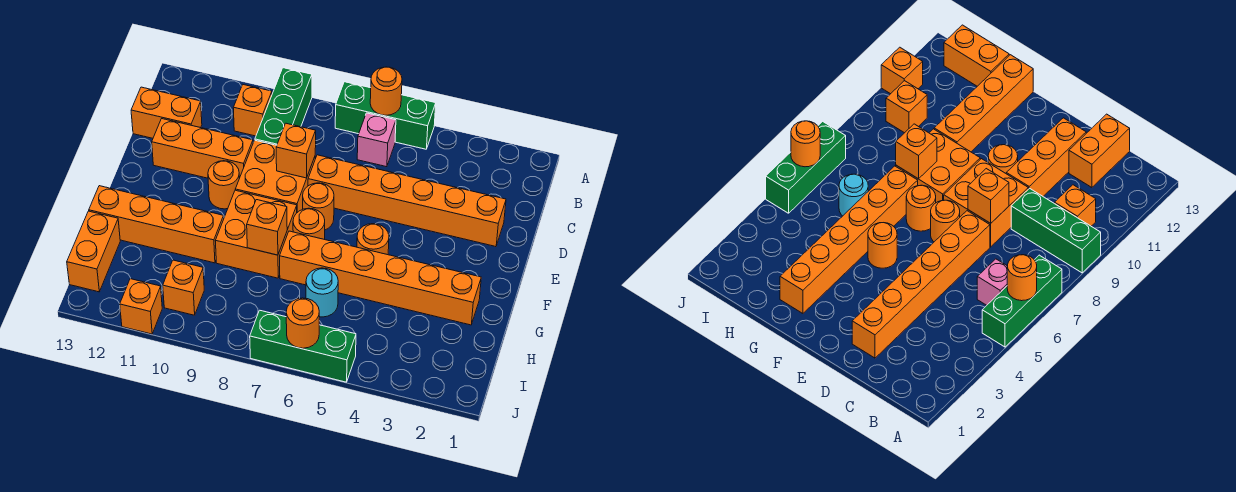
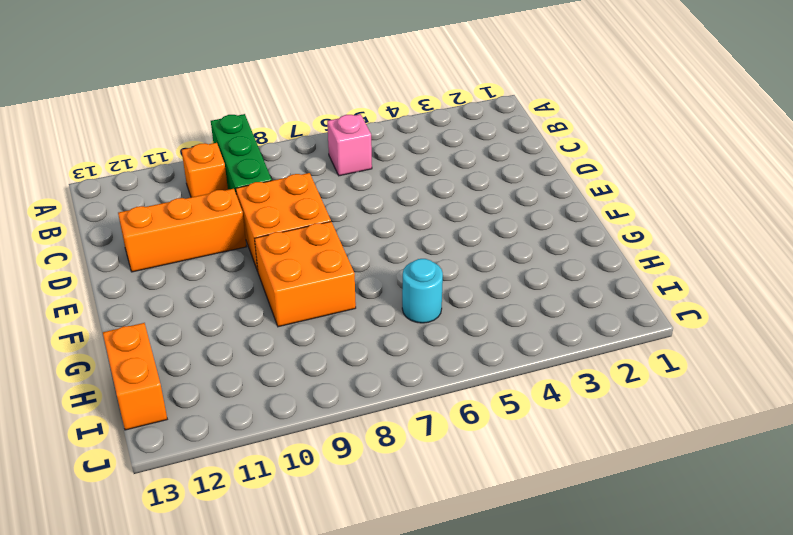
none -> green brick A5:A7 level 1
none -> orange brick C12:C13 level 1
none -> orange brick D2:D7 level 1

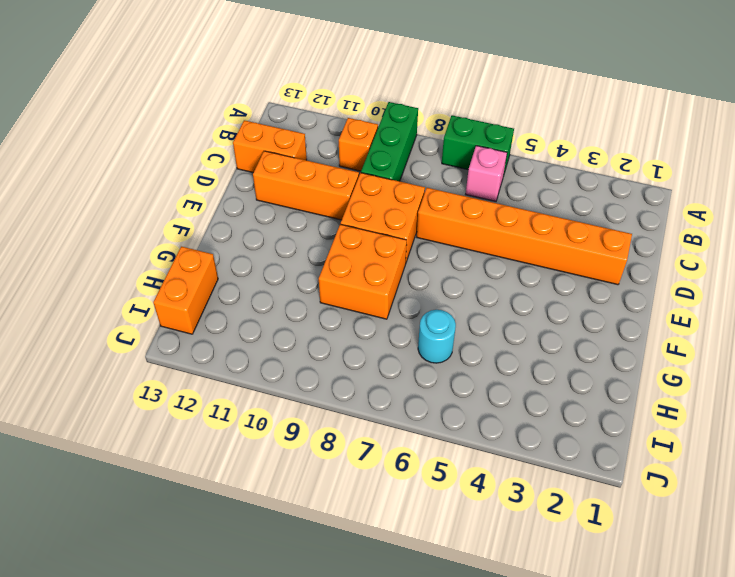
green brick A6:A7 level 1 -> green brick A5:A7 level 1
none -> orange round brick E7 level 1
none -> orange round brick E10 level 1
none -> orange round brick F5 level 1

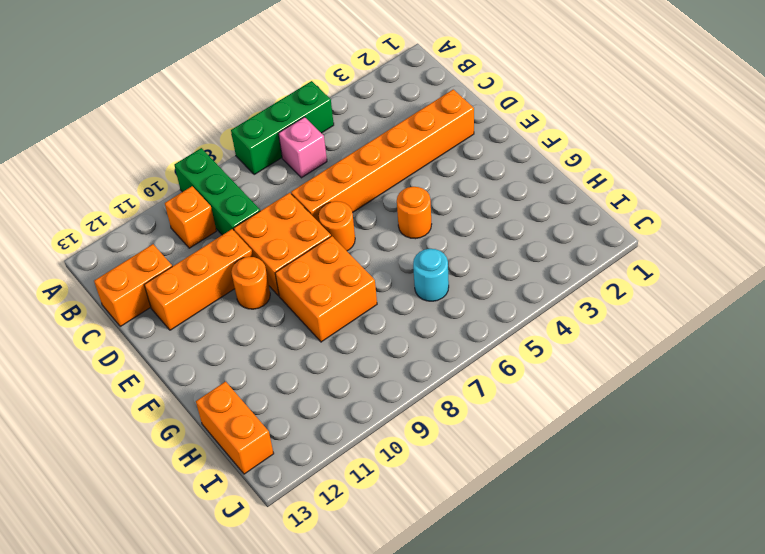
none -> orange round brick F7 level 1
none -> orange brick G2:G7 level 1
none -> orange brick G10:G13 level 1

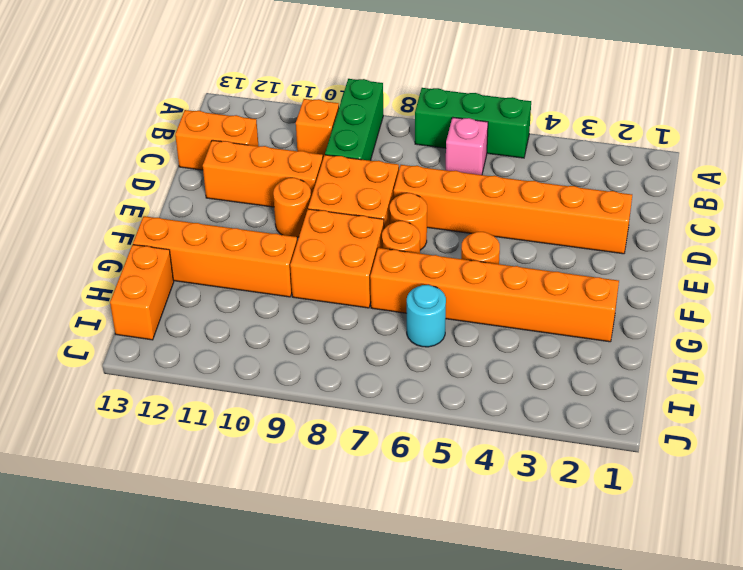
none -> orange brick I10 level 1
none -> green brick J5:J7 level 1
none -> orange brick J11 level 1

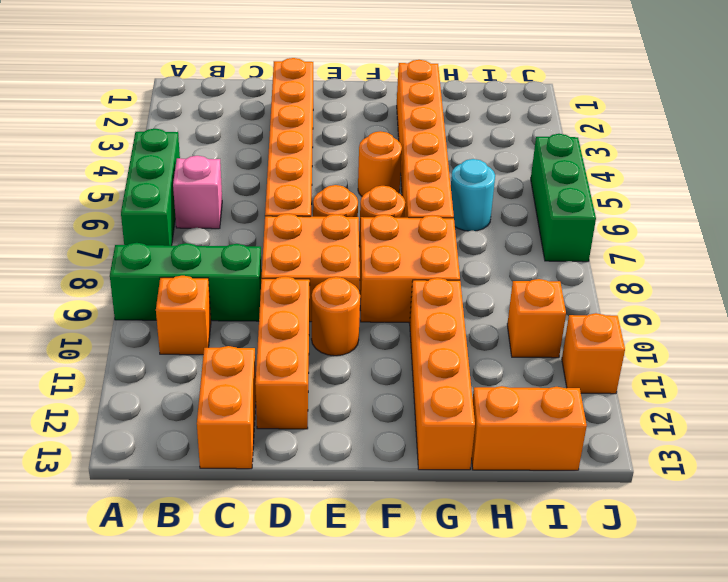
none -> orange round brick A6 level 2
none -> orange brick D8 level 2
none -> orange brick G8 level 2

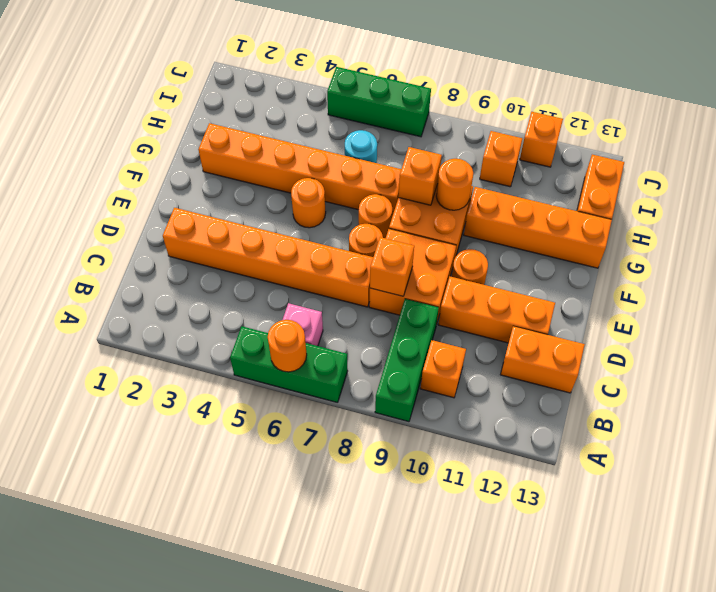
orange round brick G9 level 2 -> orange round brick J6 level 2

